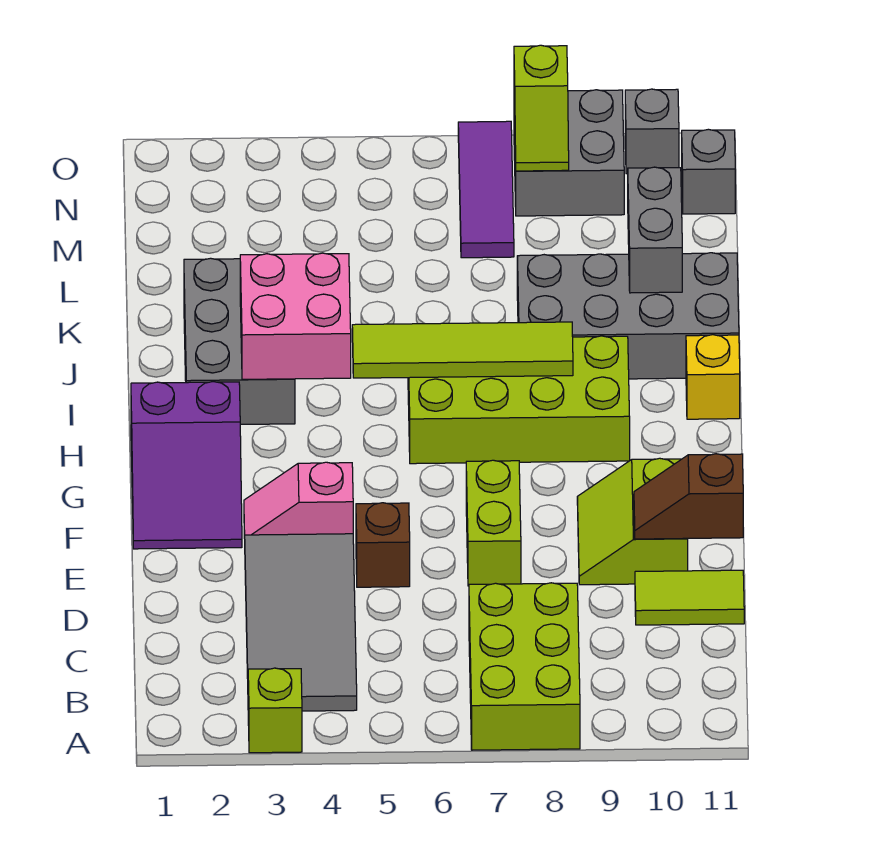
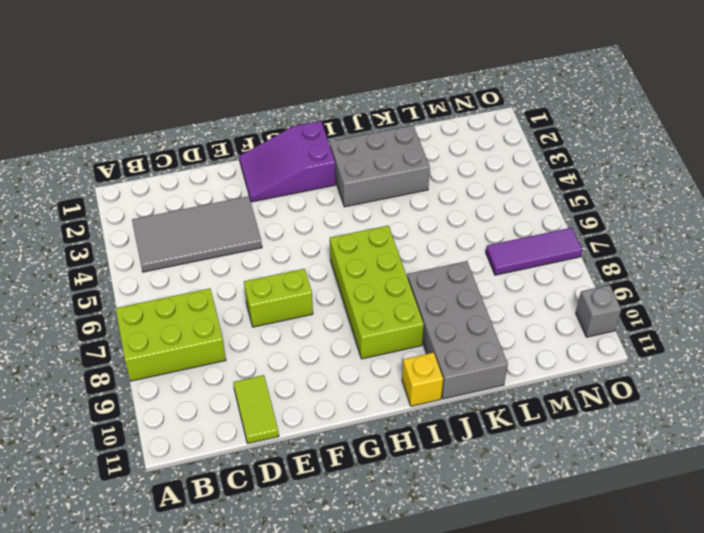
none -> lime brick A3 level 1
none -> brown brick E5 level 1
none -> lime slope E9:F10 level 1 top 10

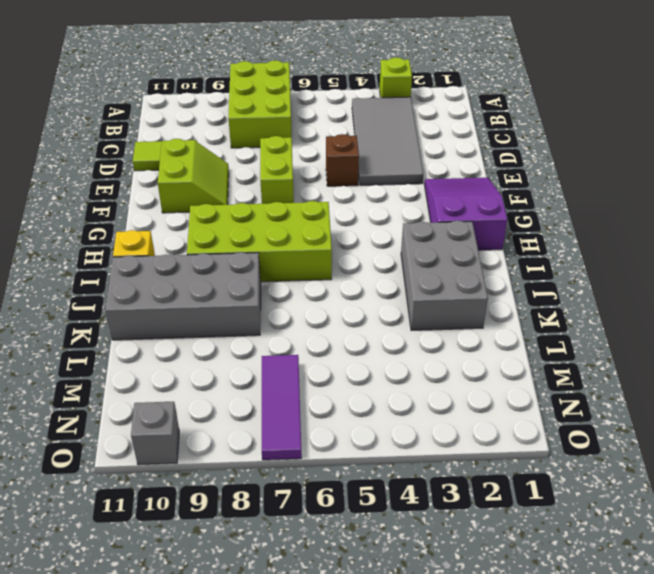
none -> pink slope F3:F4 level 1 top 4
none -> grey brick N8:O9 level 1
none -> grey brick N11 level 1

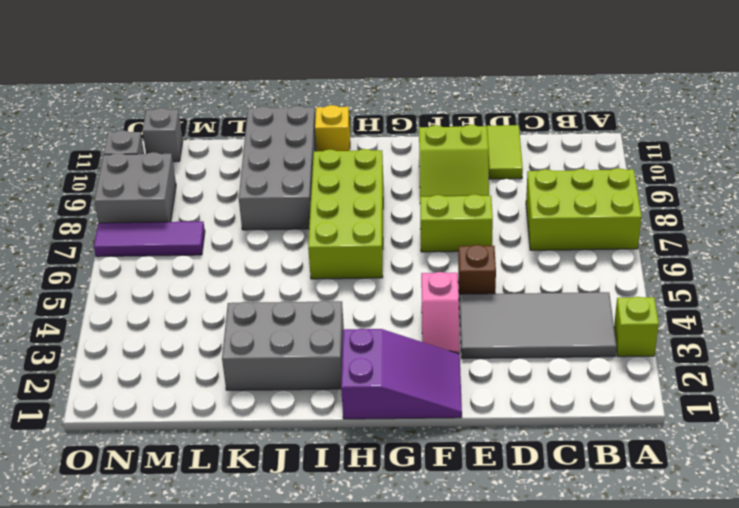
none -> brown slope E10:E11 level 2 top 11
none -> pink brick I3:J4 level 2
none -> lime tile I5:I8 level 2

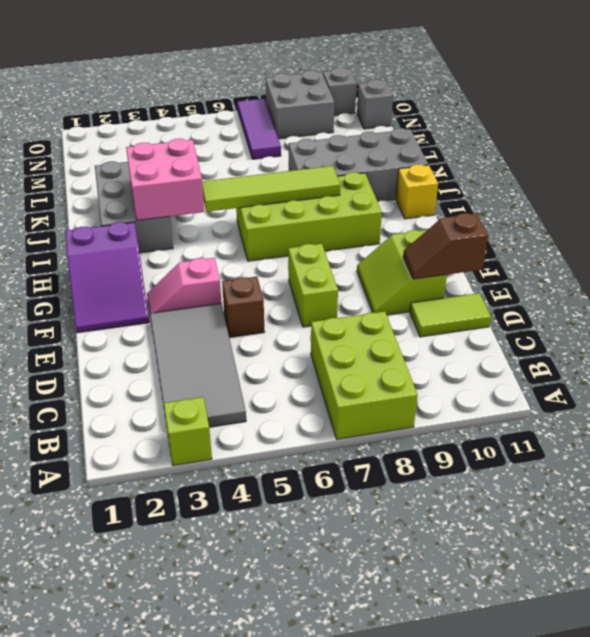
none -> grey brick K10:L10 level 2
none -> lime slope N8:O8 level 2 top O

